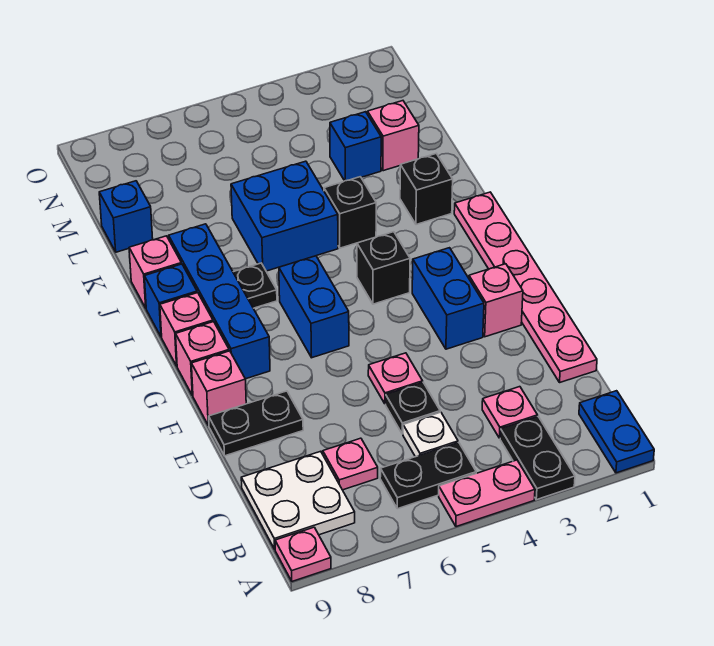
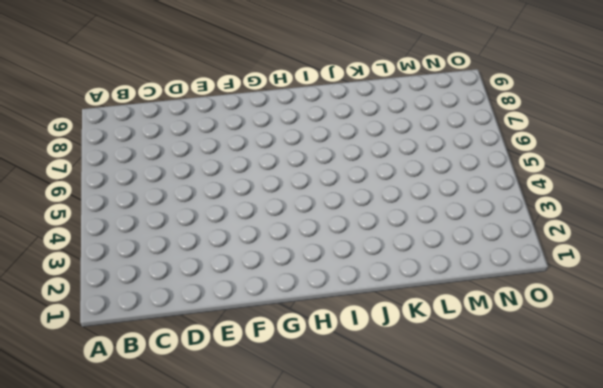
none -> blue plate A1:B1 level 1
none -> black plate A3:B3 level 1
none -> pink plate A4:A5 level 1
none -> pink plate A9 level 1

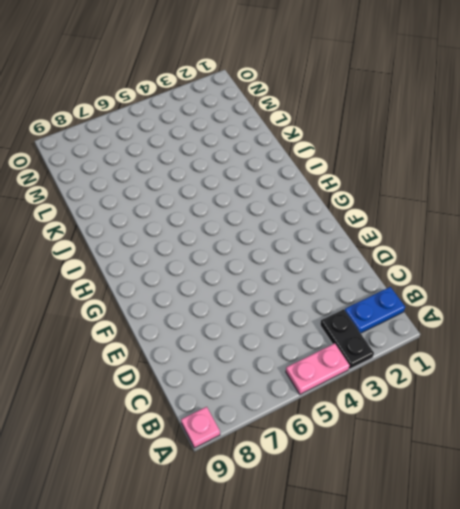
blue plate B1:B2 level 1 -> blue plate A1:B1 level 1
none -> black plate B5:B6 level 1
none -> white plate B8:C9 level 1
none -> pink plate C3 level 1
none -> white plate C5 level 1

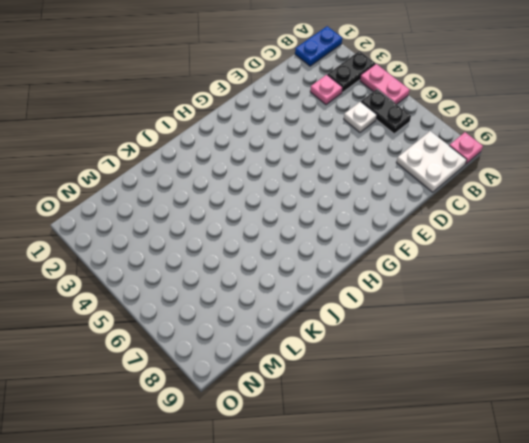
none -> pink plate C7 level 1
none -> pink plate D1:I1 level 1
none -> black plate D5 level 1
none -> pink plate E5 level 1

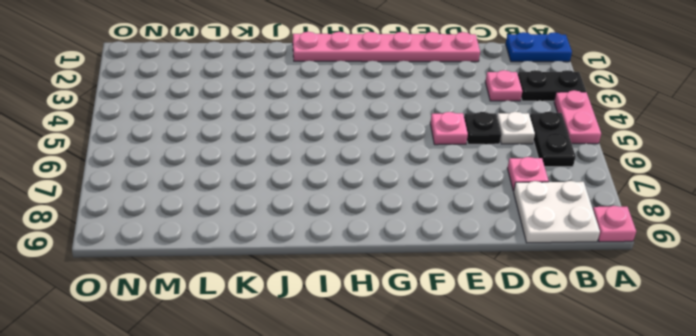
none -> black plate E8:E9 level 1
none -> pink brick F2 level 1
none -> blue brick F3:G3 level 1
none -> pink brick F9 level 1

